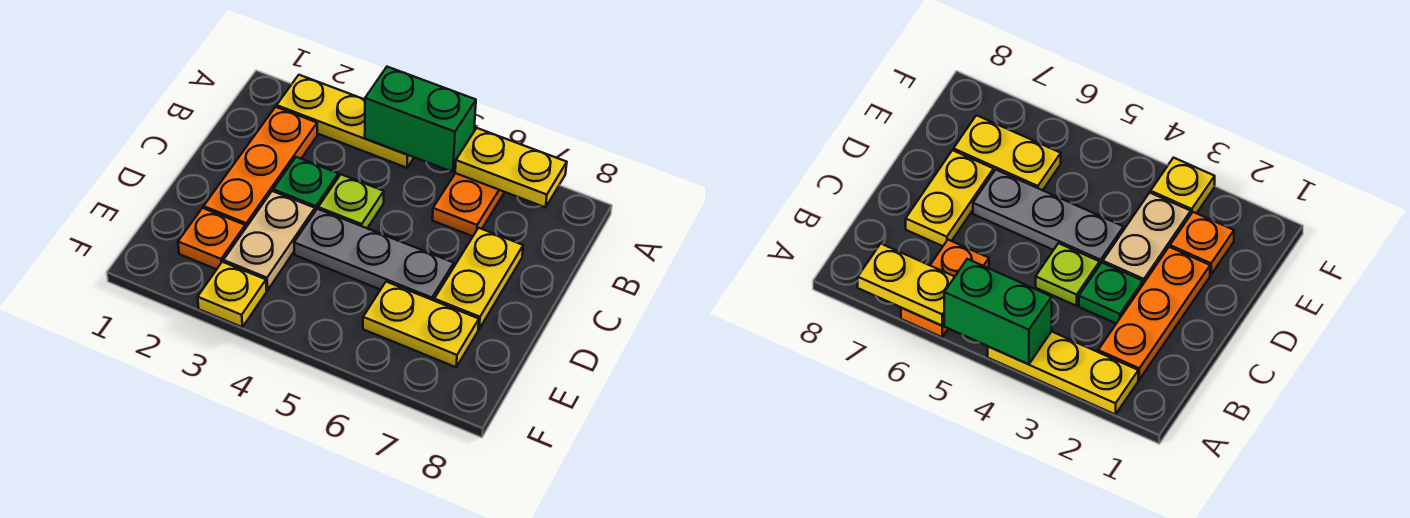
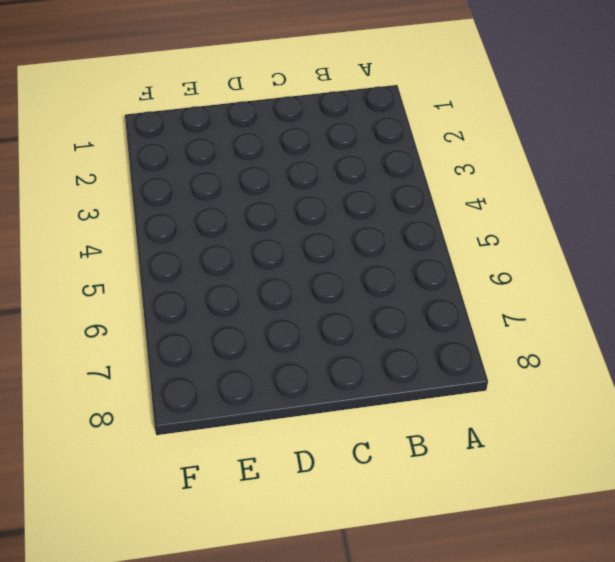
none -> yellow plate A2:A4 level 1
none -> orange plate A6:B6 level 1
none -> orange plate B2:D2 level 1

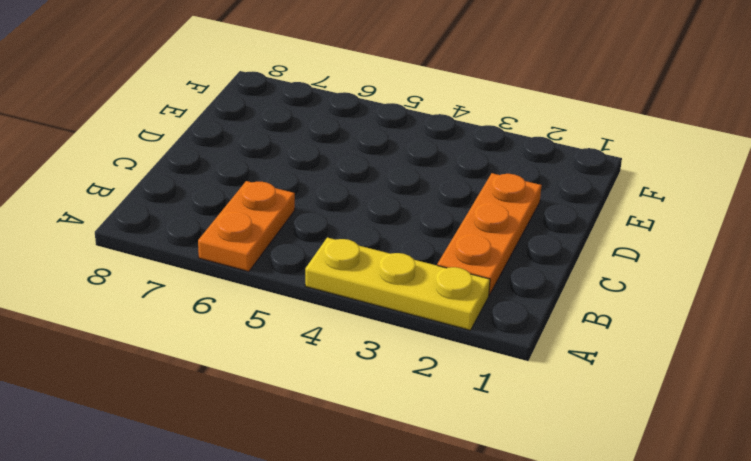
none -> green plate C3 level 1
none -> lime plate C4 level 1
none -> yellow plate C7:D7 level 1

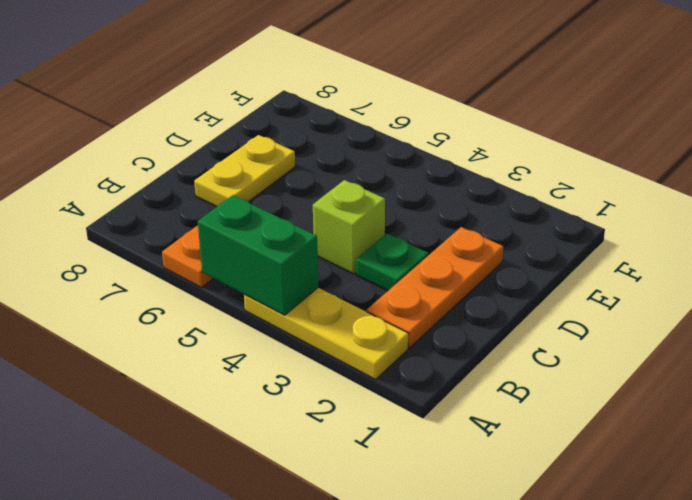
lime brick C4 level 1 -> lime plate C4 level 1
none -> tan plate D3:E3 level 1
none -> grey plate D4:D6 level 1
none -> orange plate E2 level 1

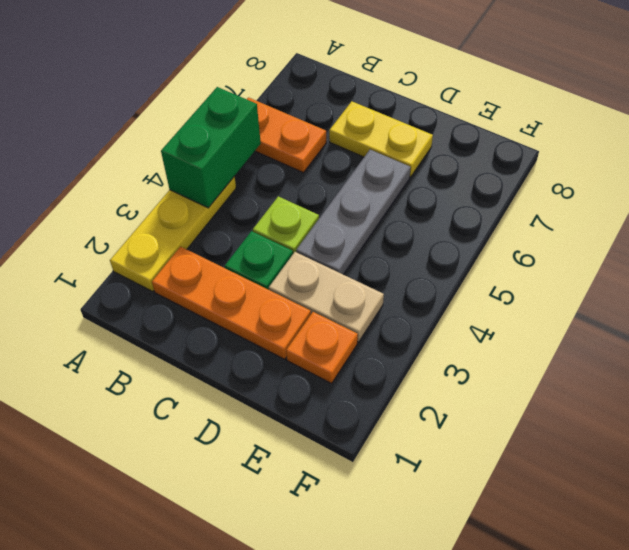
none -> yellow plate E6:E7 level 1
none -> yellow plate F3 level 1
none -> yellow plate A6:A7 level 2

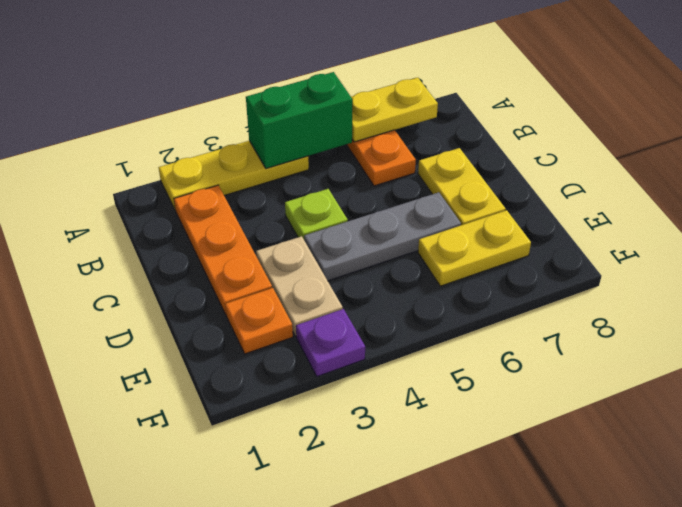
purple plate F3 level 1 -> yellow plate F3 level 1
none -> green plate C3 level 1

